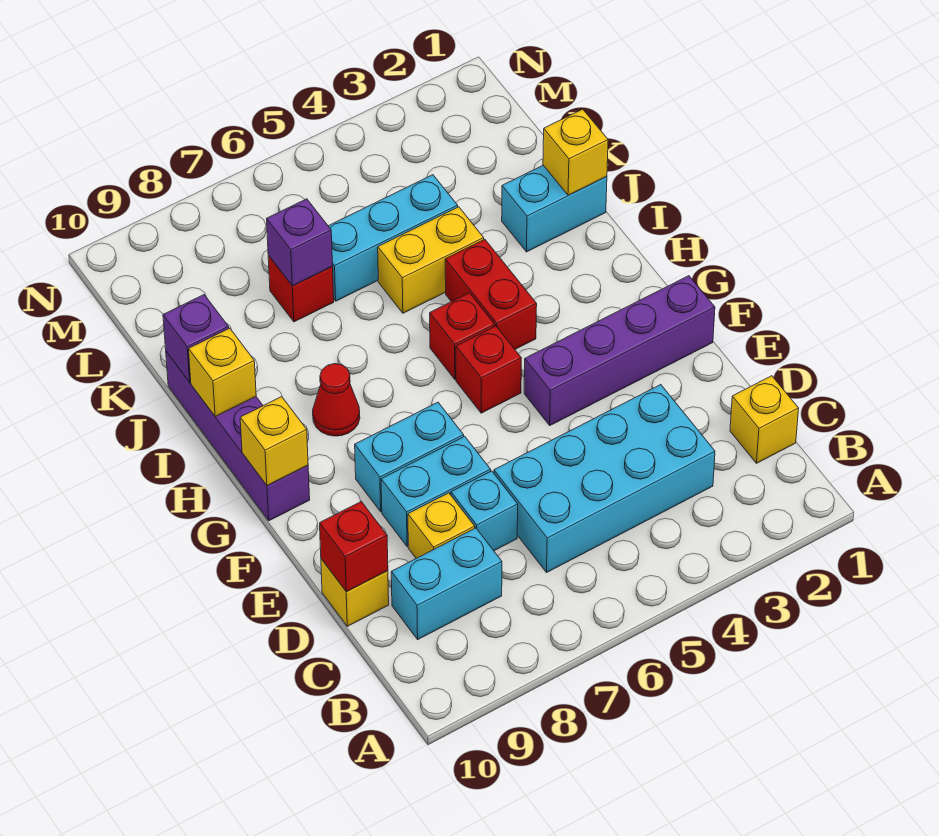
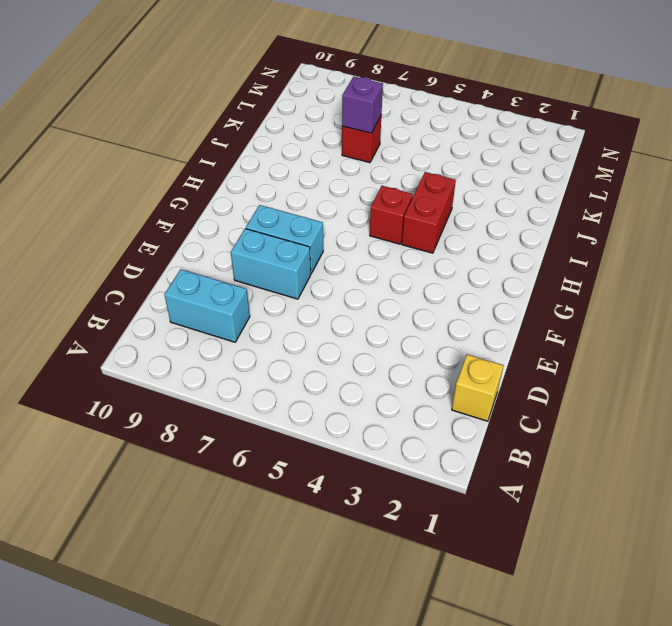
none -> cyan brick C3:D6 level 1
none -> cyan brick D7 level 1
none -> yellow brick D8 level 1

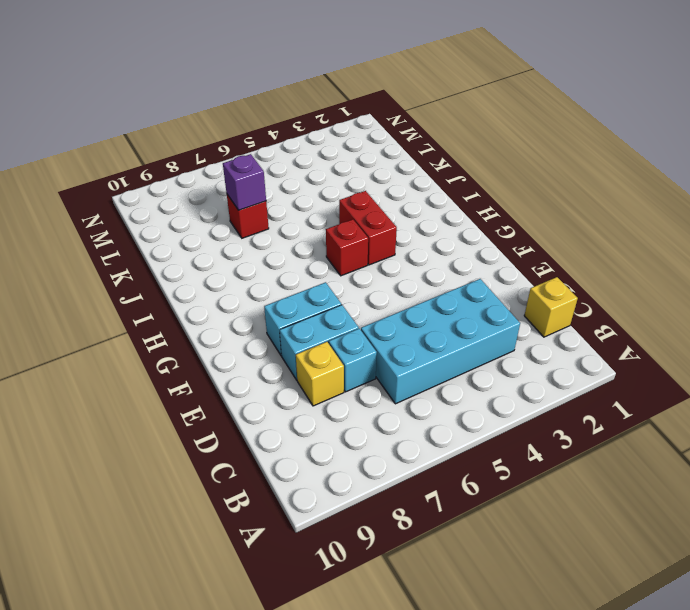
none -> cyan brick C8:C9 level 1
none -> yellow brick D10 level 1
none -> purple brick F1:F4 level 1

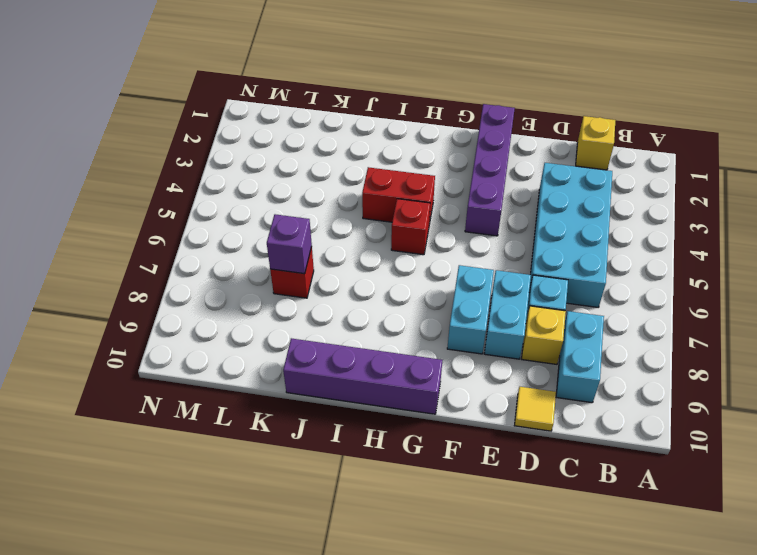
yellow tile D10 level 1 -> yellow brick D10 level 1
none -> red brick G5 level 1
none -> red cone H8 level 1
none -> cyan brick J1:J2 level 1

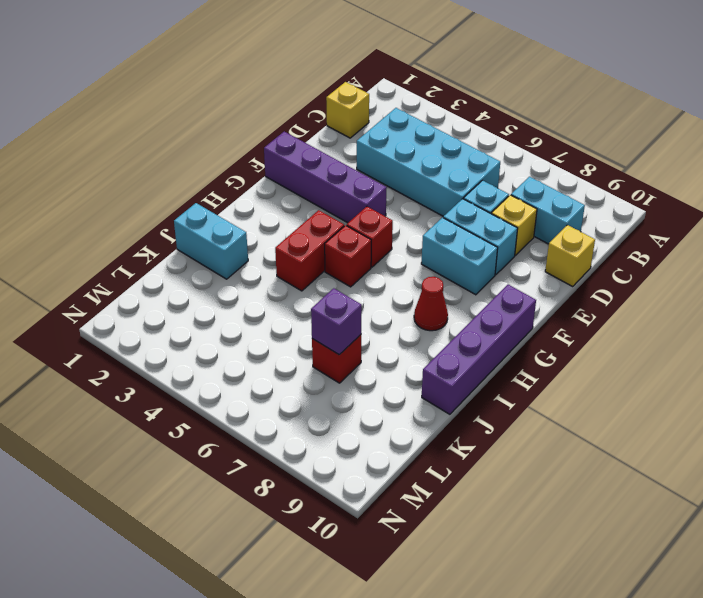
none -> yellow brick J4:J5 level 1
none -> cyan brick K4:K6 level 1
none -> red brick D10 level 2

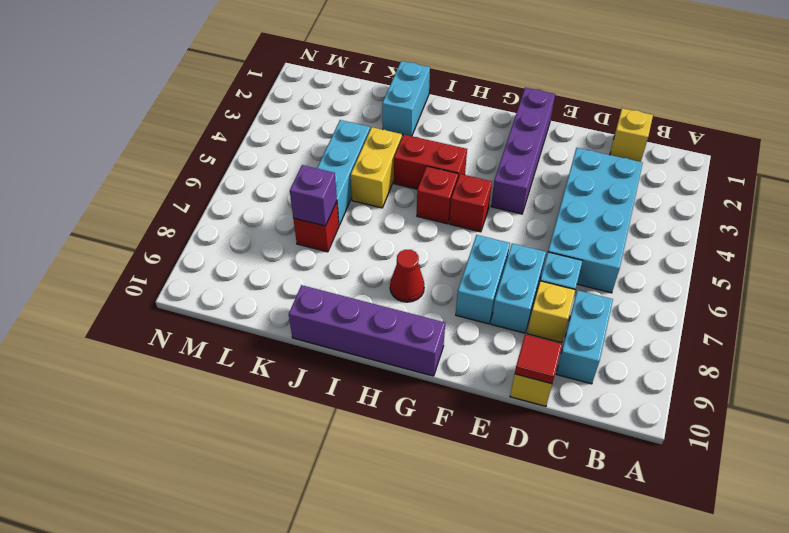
red tile D10 level 2 -> red brick D10 level 2
none -> yellow brick G10 level 2
none -> yellow brick I10 level 2
none -> yellow brick J1 level 2

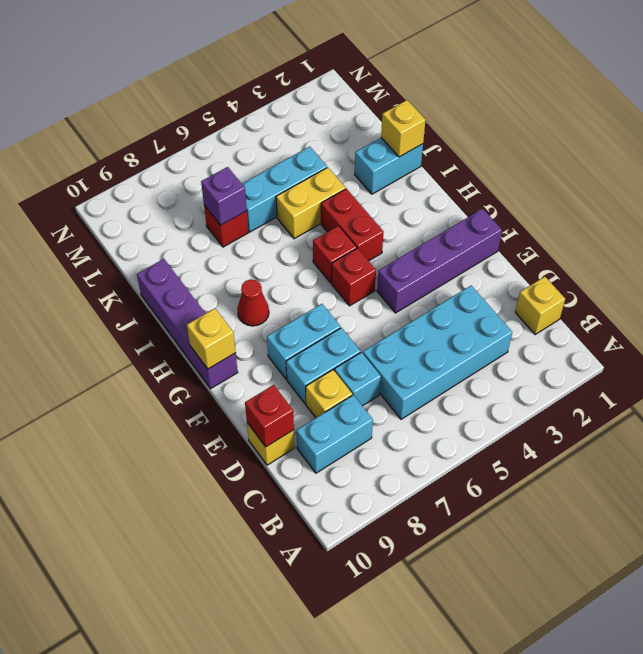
none -> yellow brick I10 level 2
none -> purple brick J10 level 2

